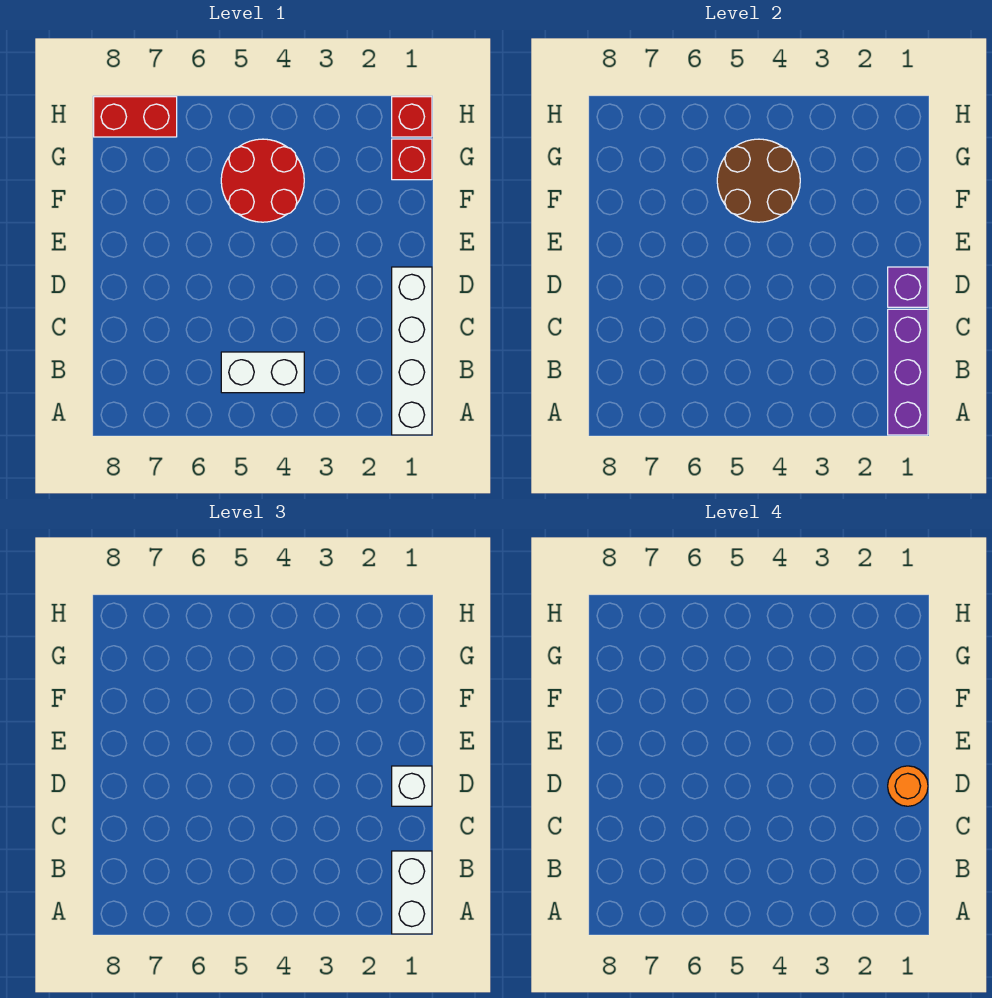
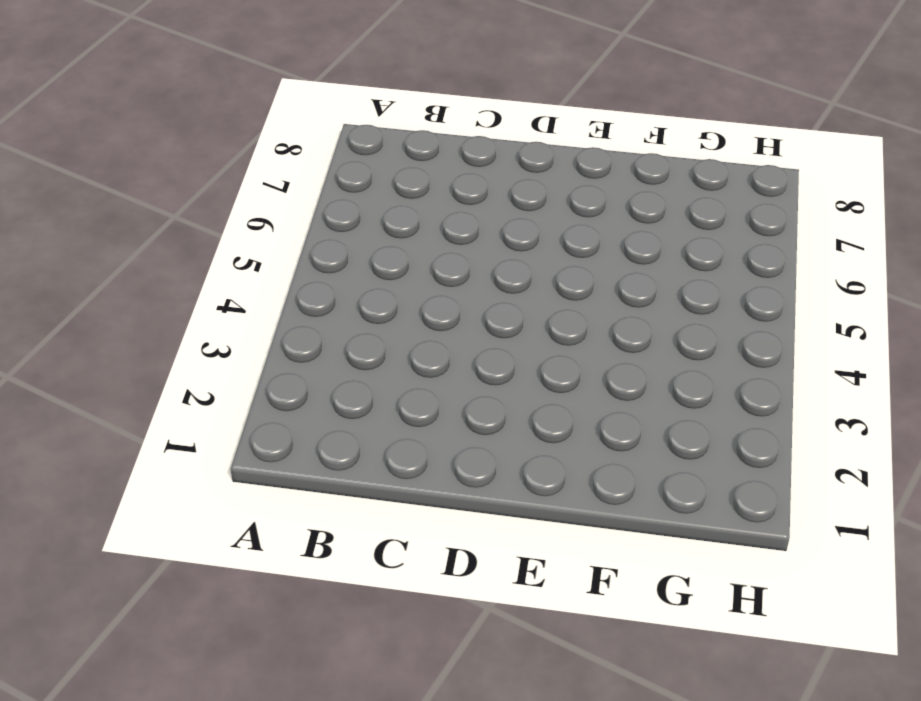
none -> white brick A1:D1 level 1
none -> white brick B4:B5 level 1
none -> red round brick F4:G5 level 1

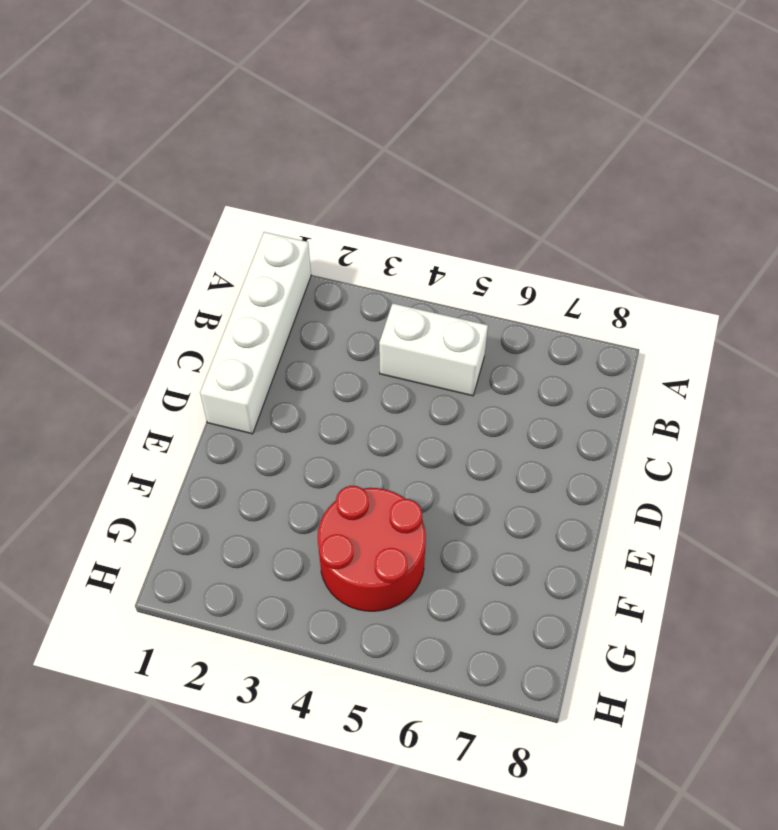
none -> red brick G1 level 1
none -> red brick H1 level 1
none -> red brick H7:H8 level 1

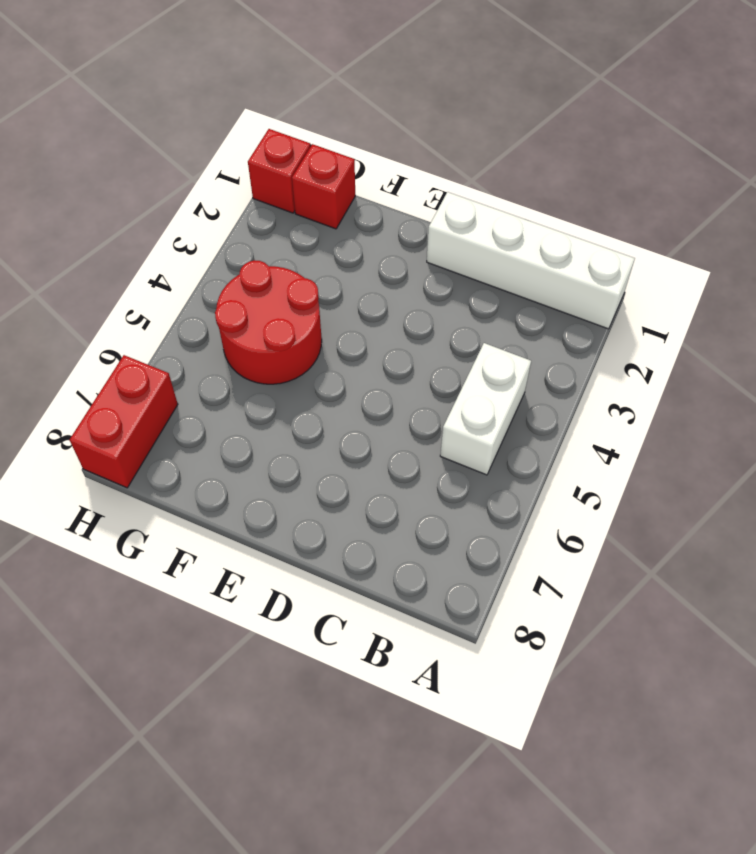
none -> purple brick A1:C1 level 2
none -> purple brick D1 level 2
none -> brown round brick F4:G5 level 2

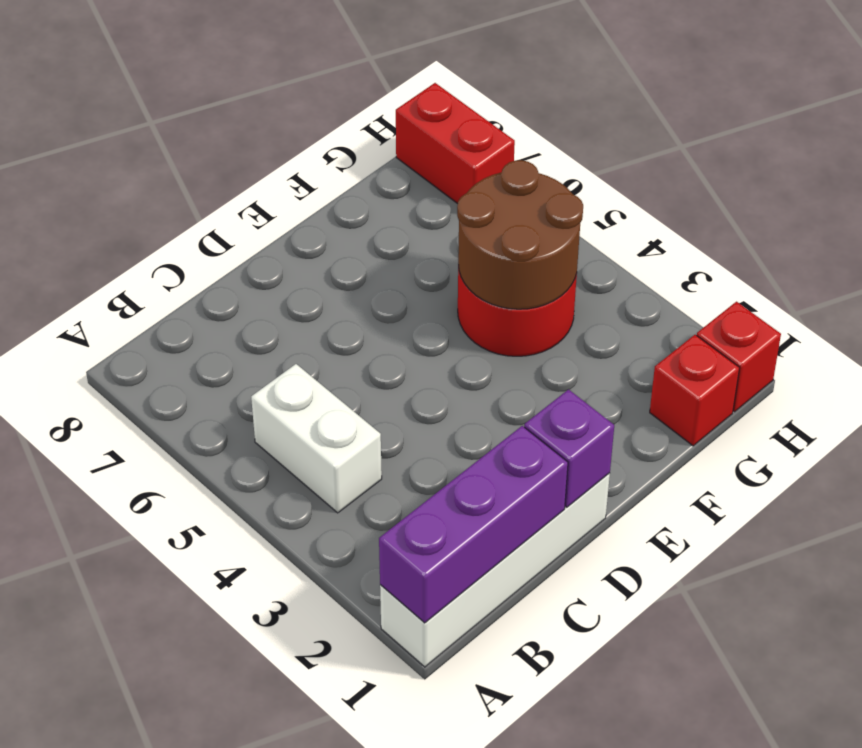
none -> white brick A1:B1 level 3
none -> white brick D1 level 3
none -> orange round brick D1 level 4

